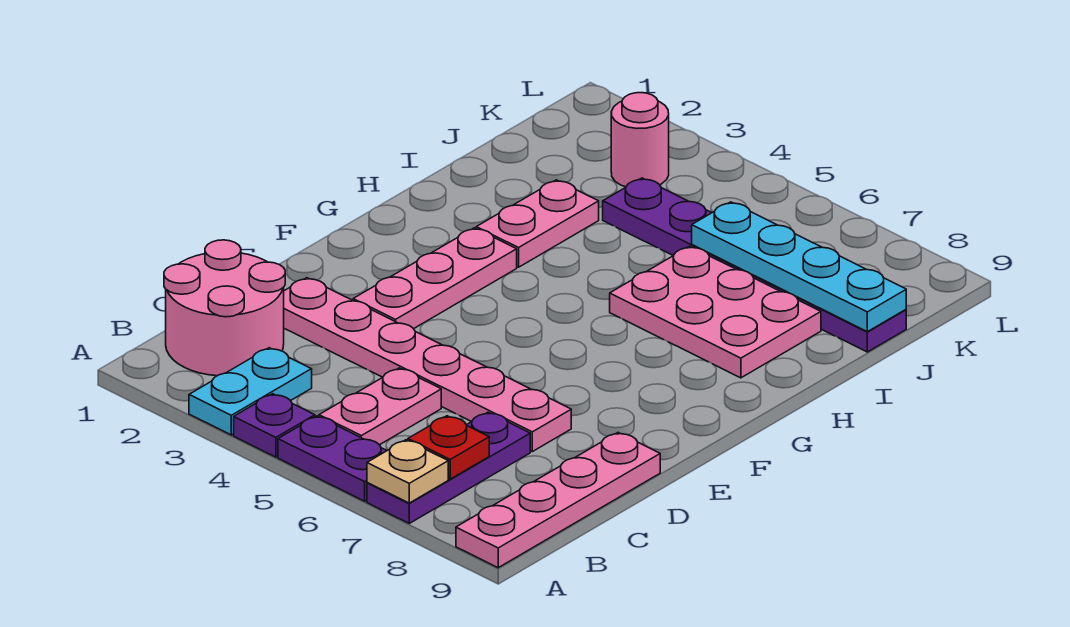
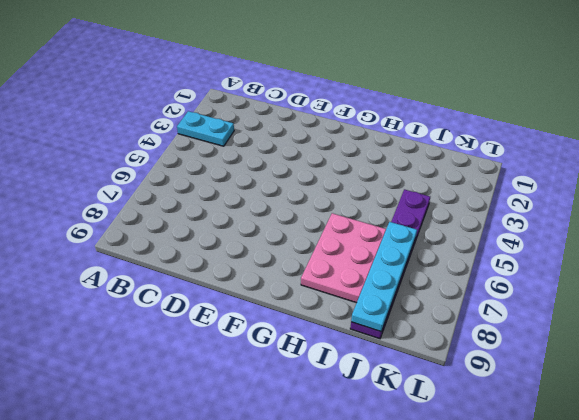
none -> purple plate A4 level 1
none -> purple plate A5:A6 level 1
none -> purple plate A7:C7 level 1

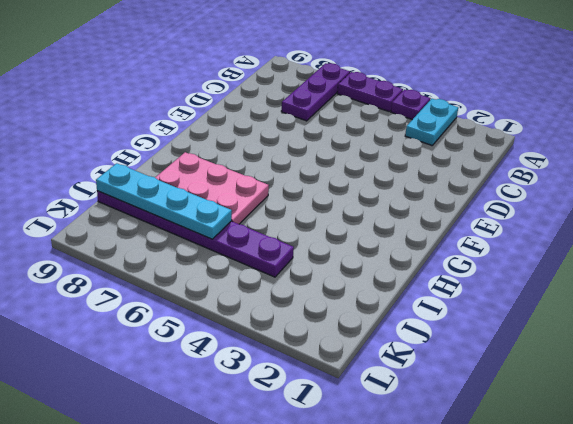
none -> pink plate A9:D9 level 1
none -> pink round brick B1:C2 level 1
none -> pink plate B5:C5 level 1

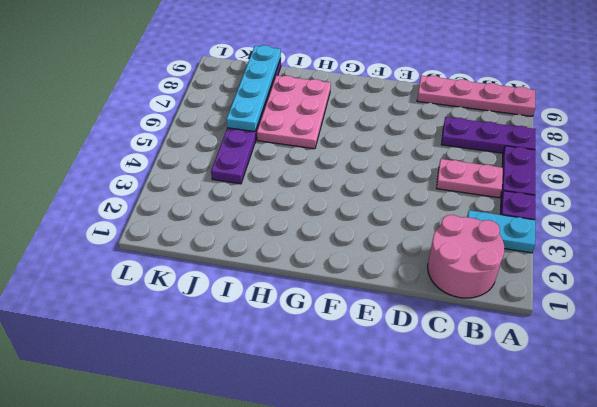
none -> pink plate D2:D7 level 1
none -> pink plate E3:G3 level 1
none -> pink plate H3:I3 level 1

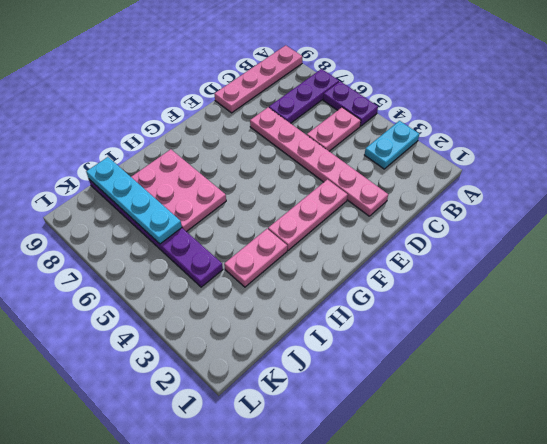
none -> purple plate A4 level 1
none -> pink round brick B1:C2 level 1
none -> pink round brick K3 level 1

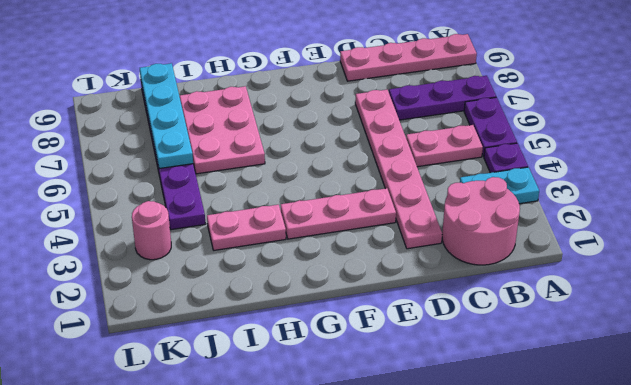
none -> tan plate A7 level 2
none -> red plate B7 level 2

